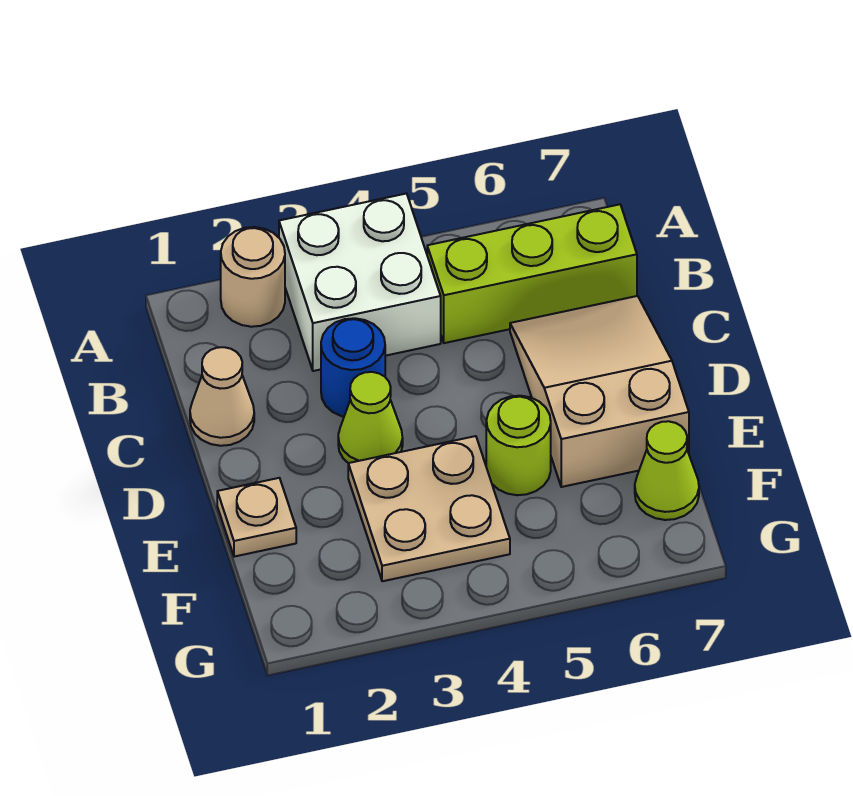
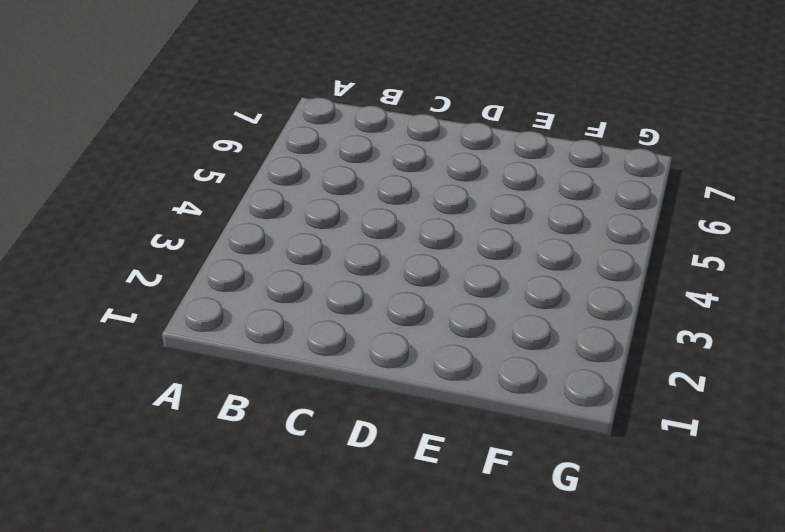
none -> tan round brick A2 level 1
none -> white brick A3:B4 level 1

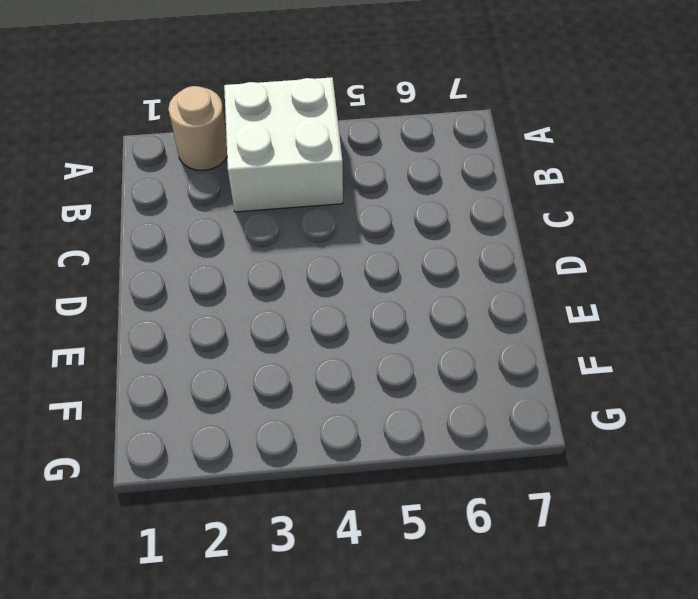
none -> lime brick B5:B7 level 1
none -> tan cone C1 level 1

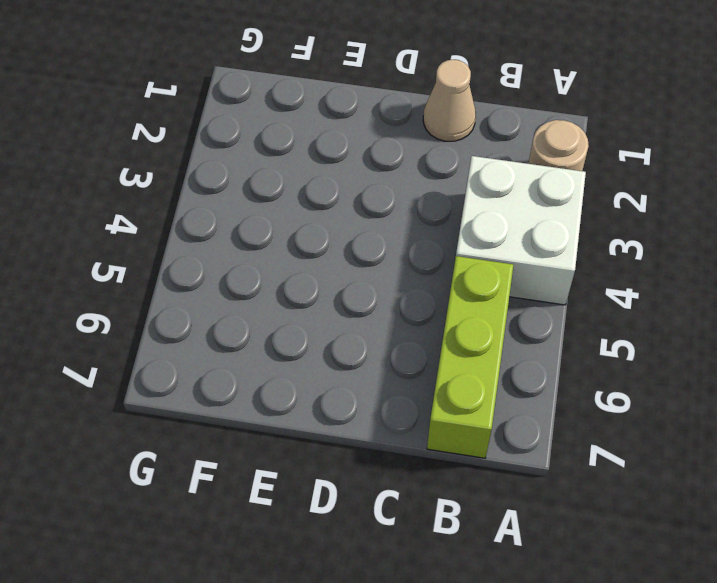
none -> blue round brick C3 level 1
none -> tan slope C6:E7 level 1 top E

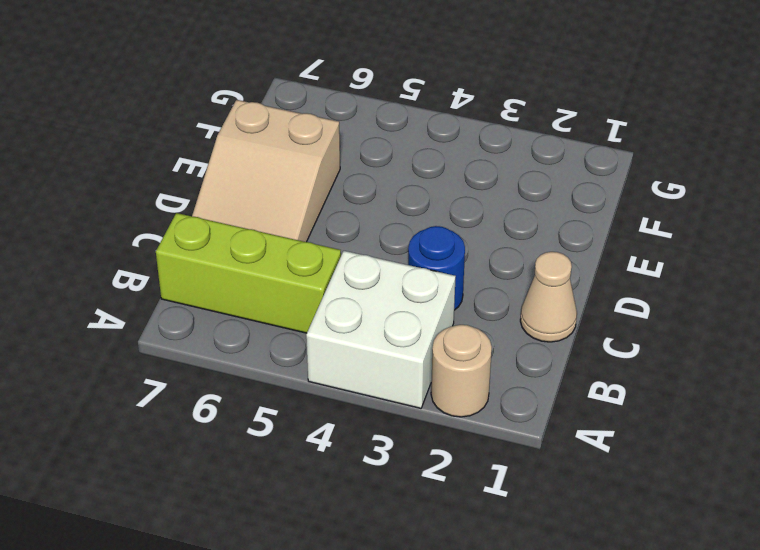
none -> lime cone D3 level 1
none -> tan plate E1 level 1

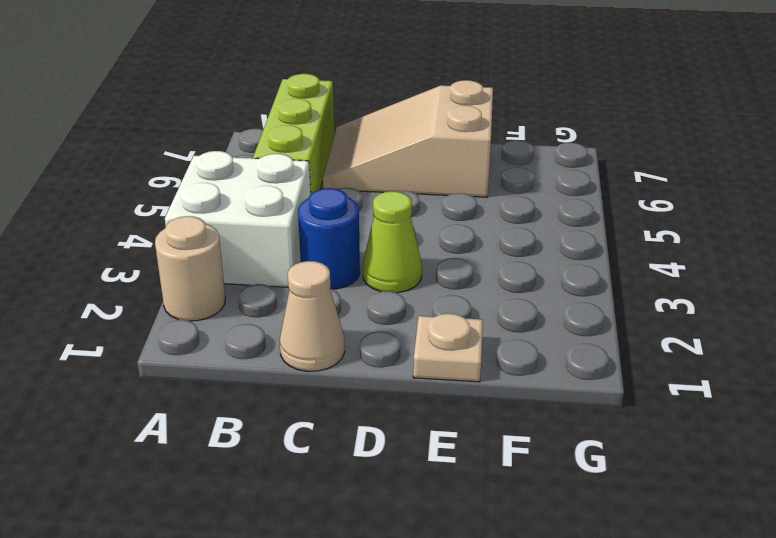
none -> tan plate E3:F4 level 1
none -> lime round brick E5 level 1

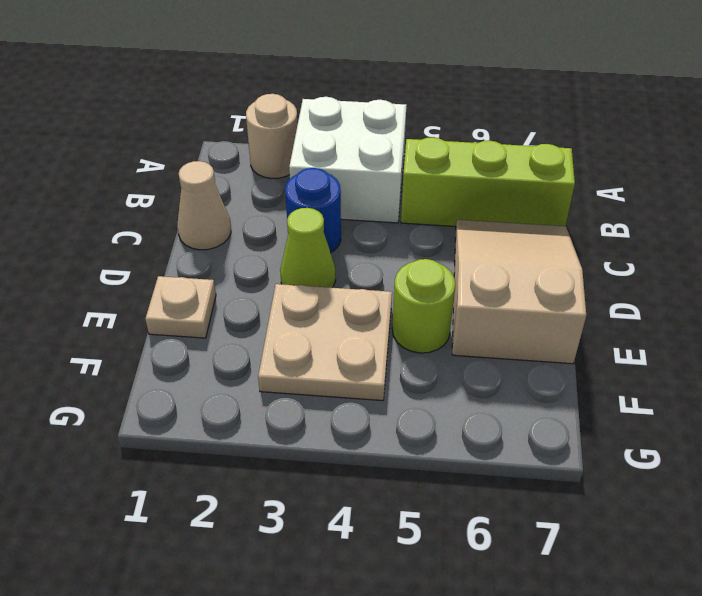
none -> lime cone F7 level 1

